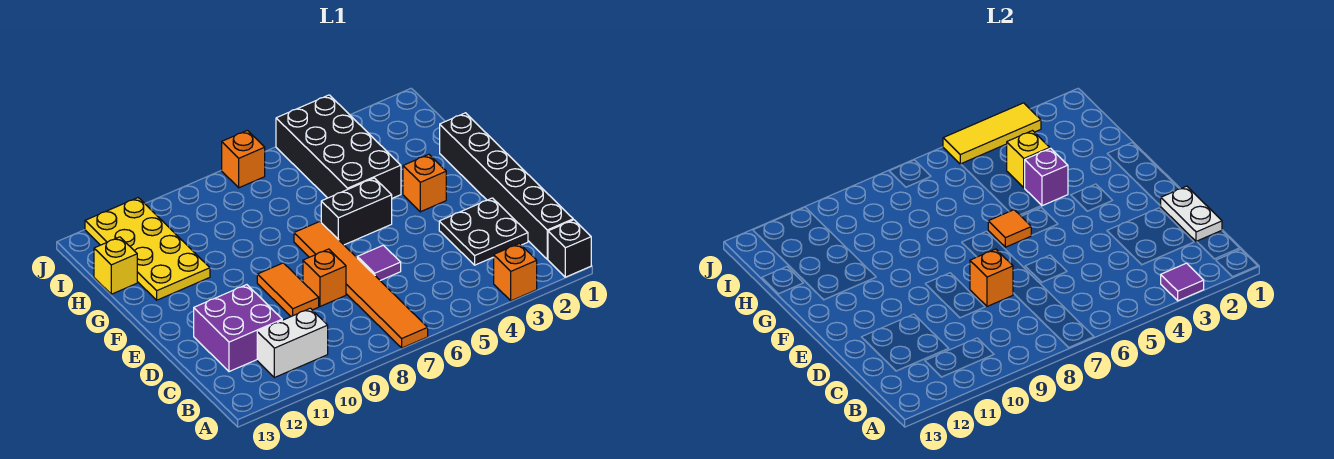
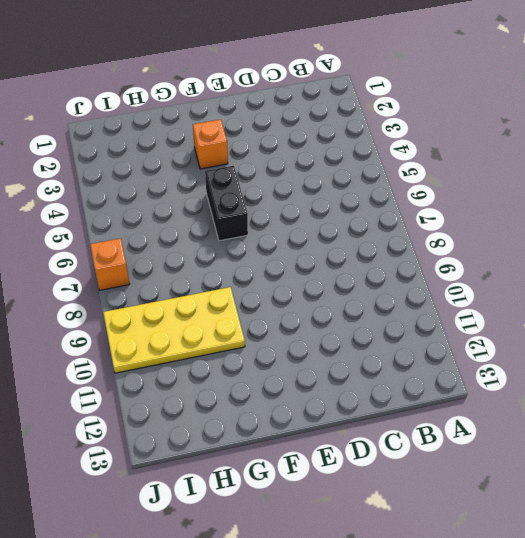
yellow plate G9:J10 level 1 -> yellow plate G11:J12 level 1
none -> black brick A1 level 1
none -> orange brick A3 level 1
none -> orange tile A7:F7 level 1

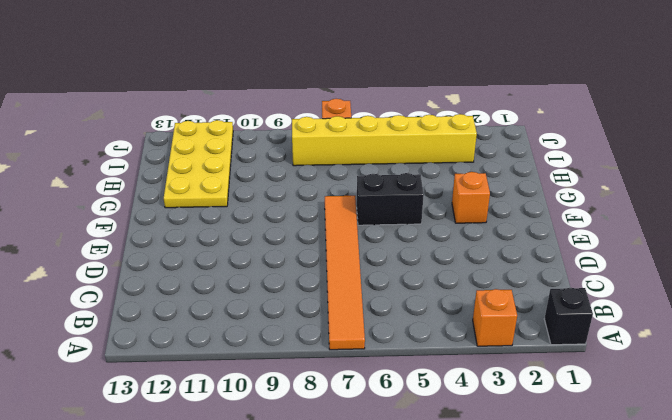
yellow brick I3:I8 level 1 -> black brick G4:J5 level 1
none -> black brick B1:G1 level 1
none -> white brick B10:B11 level 1
none -> black plate C2:D3 level 1

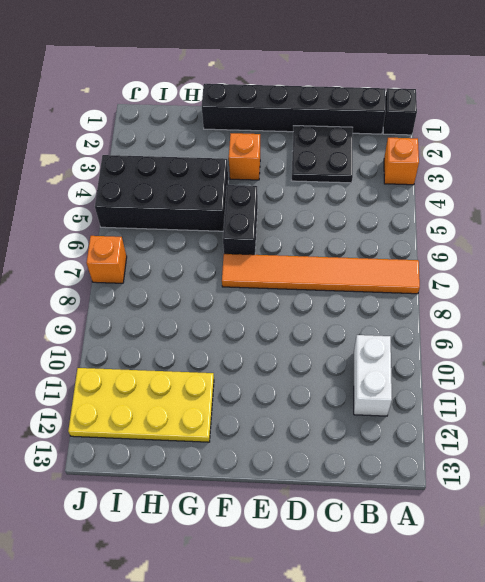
none -> purple brick C11:D12 level 1
none -> purple tile D6 level 1
none -> orange brick D8 level 1

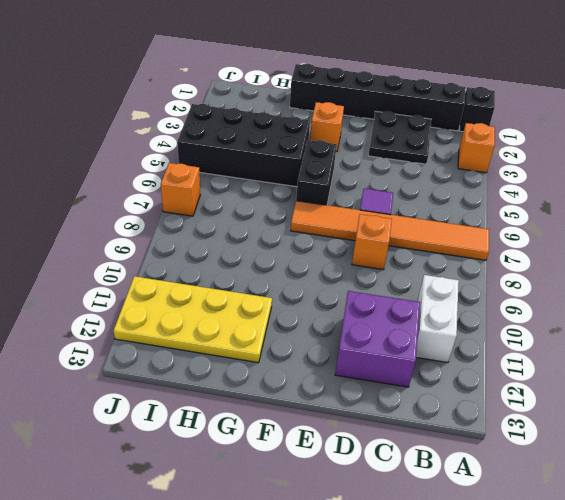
none -> orange tile D9:E9 level 1
none -> yellow brick H13 level 1
none -> purple tile A3 level 2

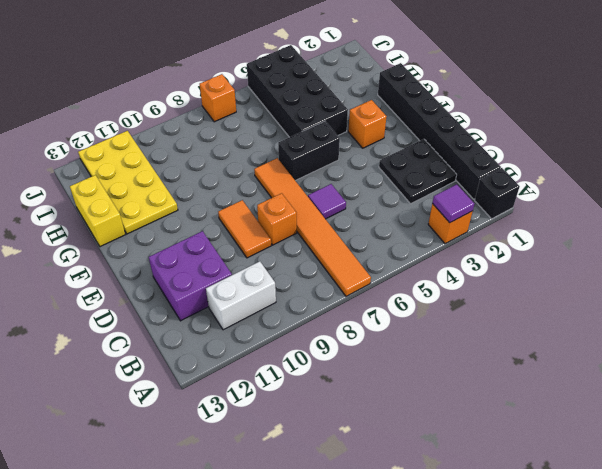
yellow brick G13:H13 level 1 -> yellow brick H13 level 1
none -> white plate C1:D1 level 2
none -> orange brick D8 level 2
none -> orange tile F6 level 2

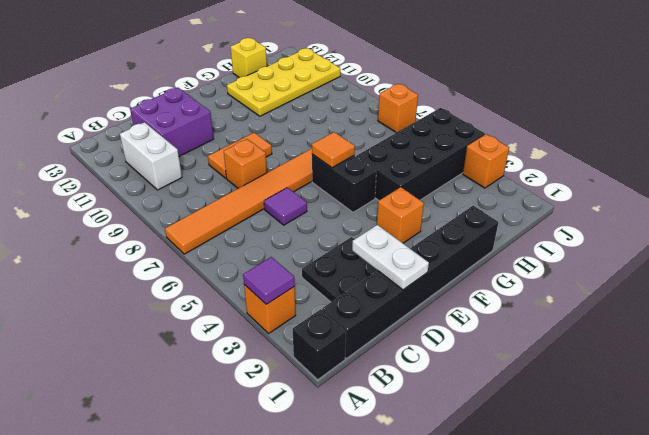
white plate D1:D2 level 2 -> white plate C1:D1 level 2
orange brick J3 level 1 -> orange brick D8 level 2
none -> purple brick G4 level 2
none -> yellow brick H4 level 2
none -> yellow tile J3:J5 level 2

